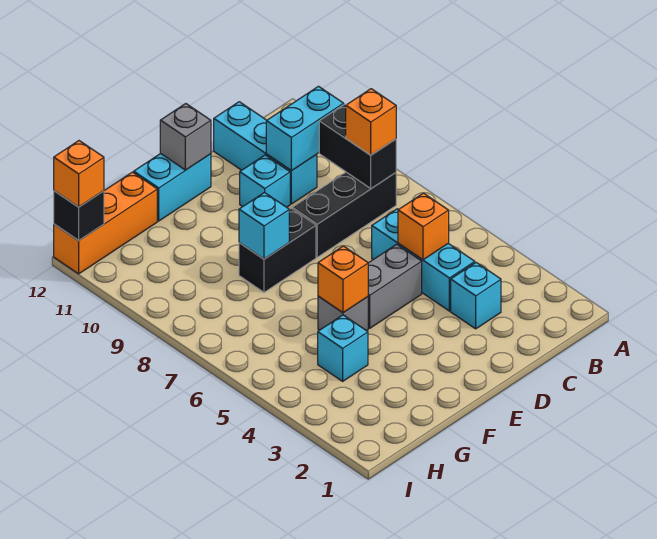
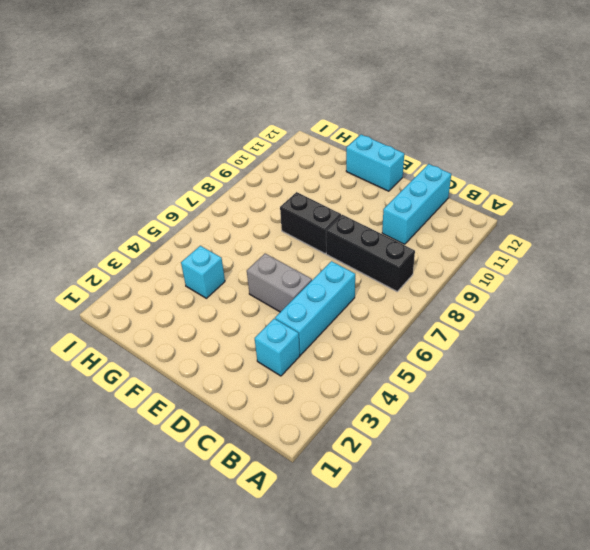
none -> cyan brick D10 level 1
none -> grey brick F5 level 1
none -> orange brick G12:I12 level 1

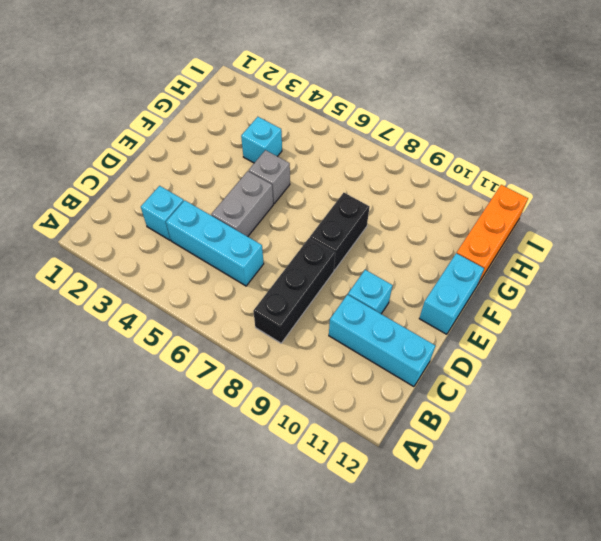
none -> black brick B8:B9 level 2
none -> cyan brick B10:C10 level 2
none -> orange brick C5 level 2

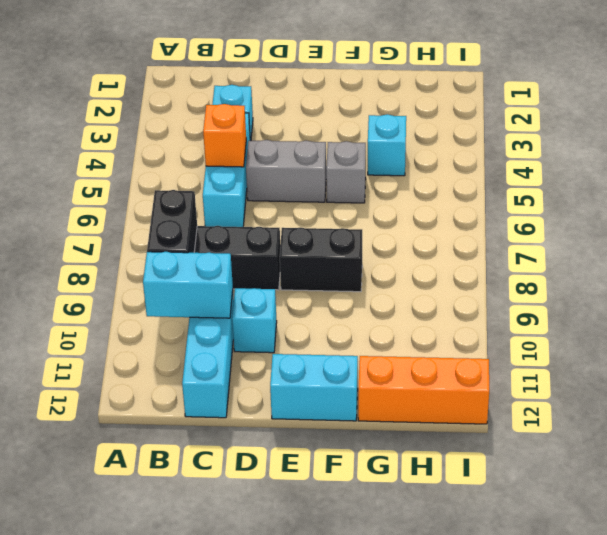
none -> grey brick E12 level 2
none -> orange brick F5 level 2
none -> cyan brick F8 level 2

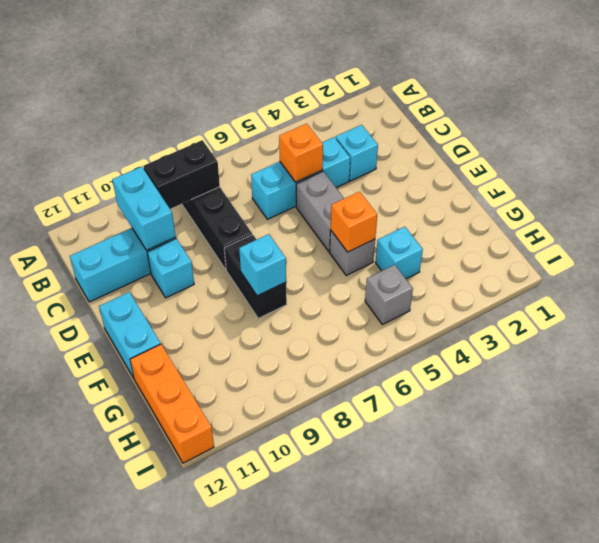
grey brick H5 level 1 -> grey brick E12 level 2
none -> black brick I12 level 2
none -> orange brick B8 level 3
none -> orange brick I12 level 3

